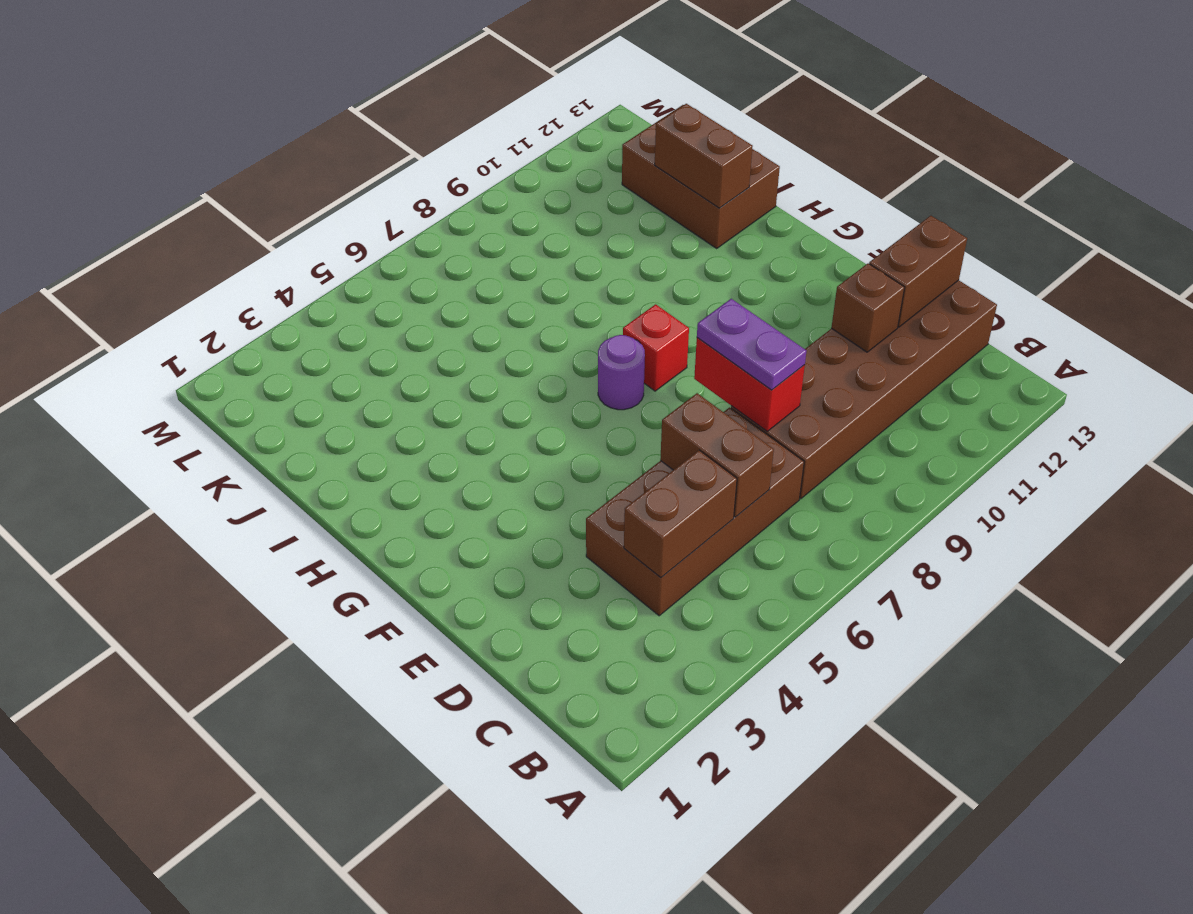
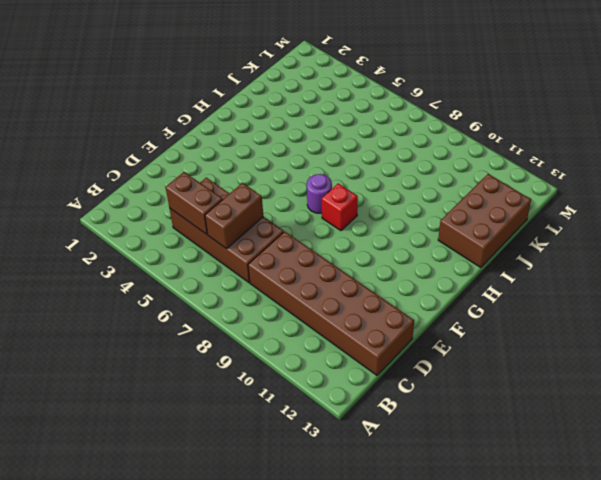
none -> red brick D8:E8 level 2
none -> brown brick D11 level 2
none -> brown brick D12:D13 level 2

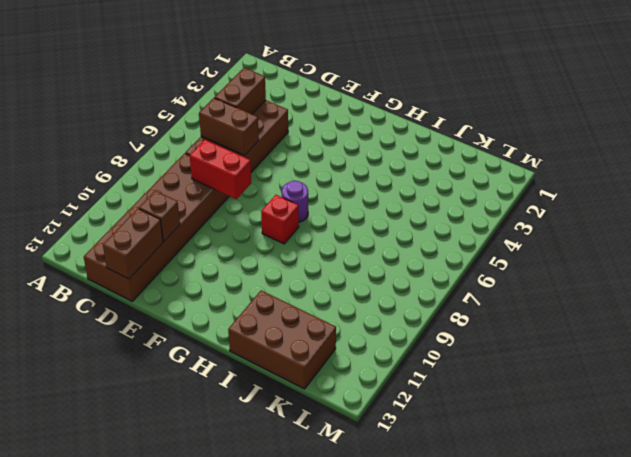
none -> brown brick I12:J12 level 2
none -> purple plate D8:E8 level 3

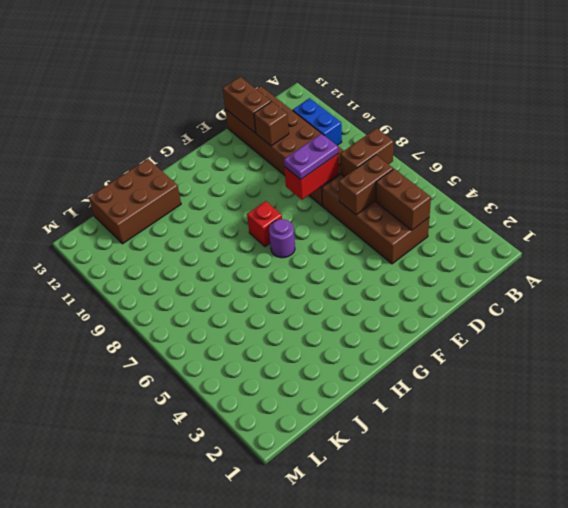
brown brick B7:C7 level 2 -> brown brick I12:J12 level 2
blue brick B10:B11 level 1 -> none

